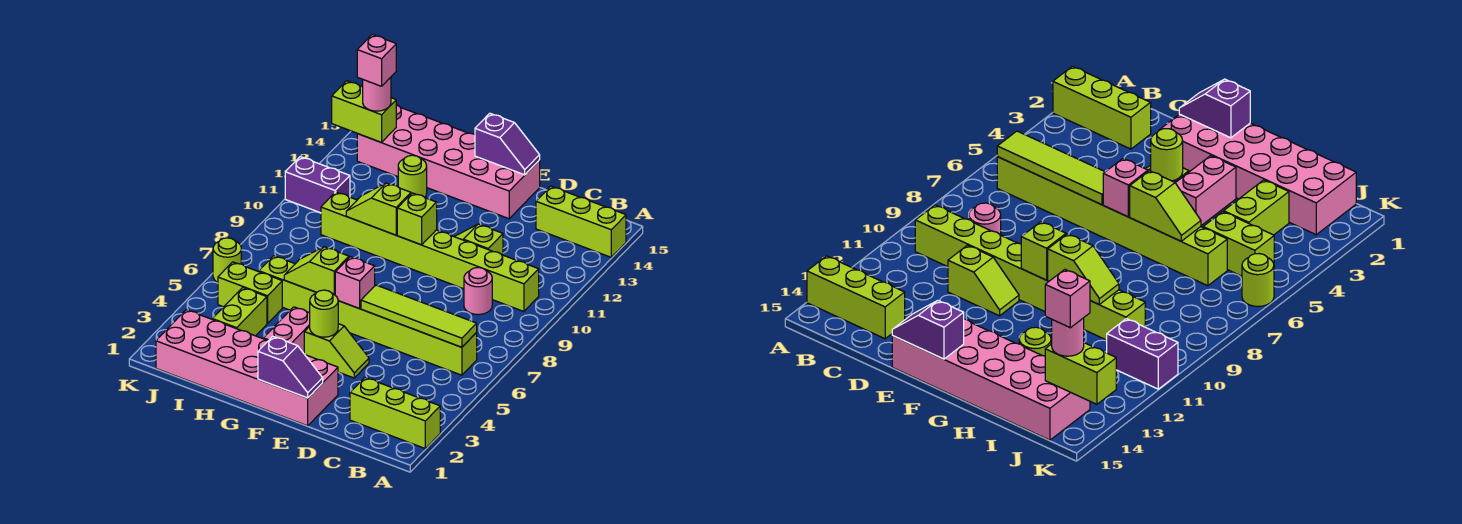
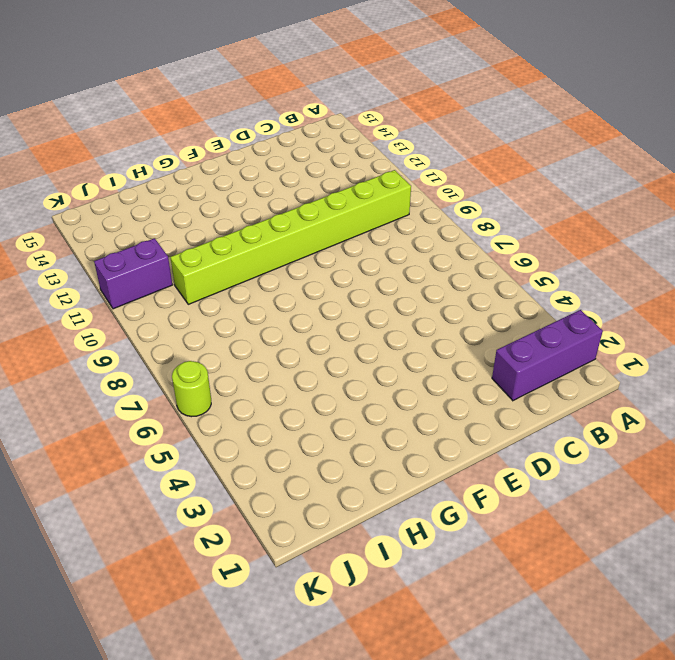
purple brick A2:C2 level 1 -> lime brick A2:C2 level 1
none -> lime brick A14:C14 level 1
none -> lime brick B6:I6 level 1
none -> pink round brick C9 level 1

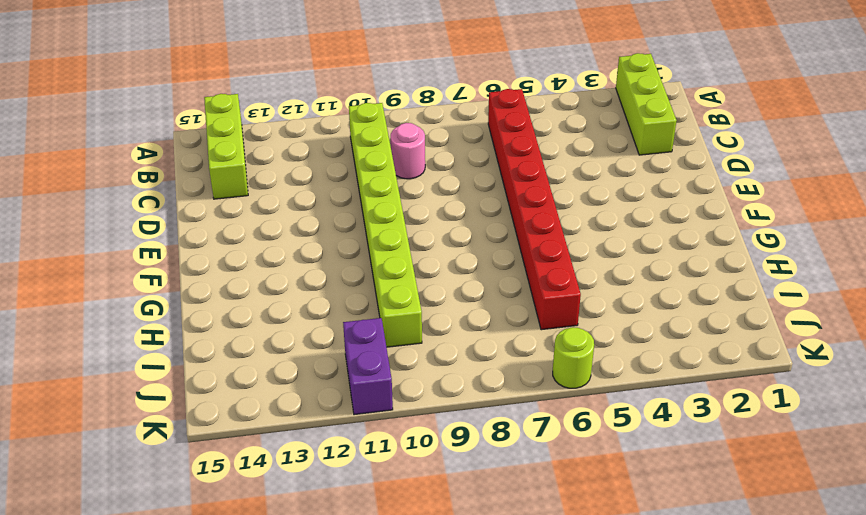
red brick B6:I6 level 1 -> lime brick B6:I6 level 1
none -> lime slope D11:E11 level 1 top D
none -> pink brick E1:J2 level 1
none -> lime slope E4:F4 level 1 top F

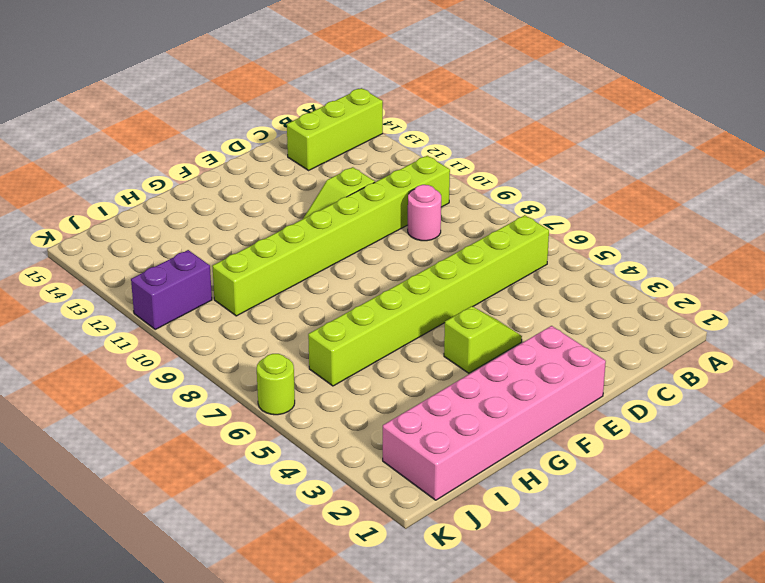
none -> lime brick A2:C2 level 1
none -> pink brick E14:J15 level 1
none -> pink brick G3:G4 level 1

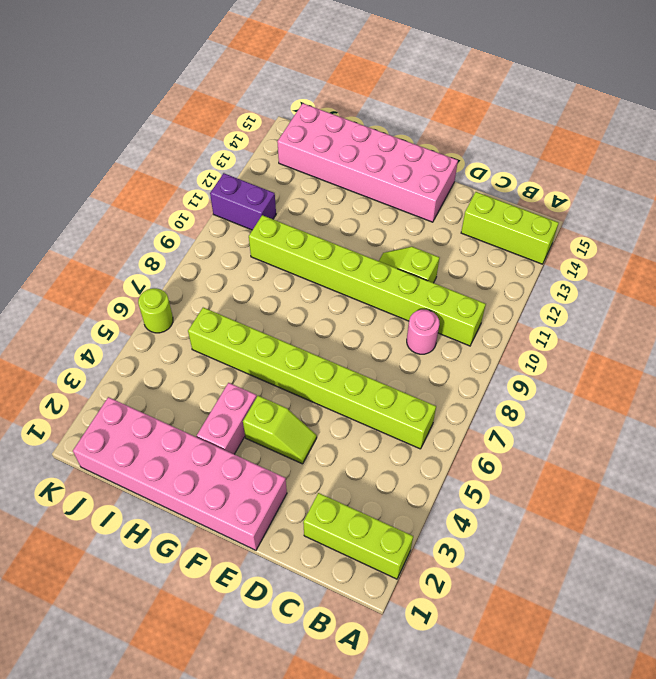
none -> lime round brick H13 level 1
none -> lime brick I3:I4 level 1
none -> lime brick I5:J5 level 1

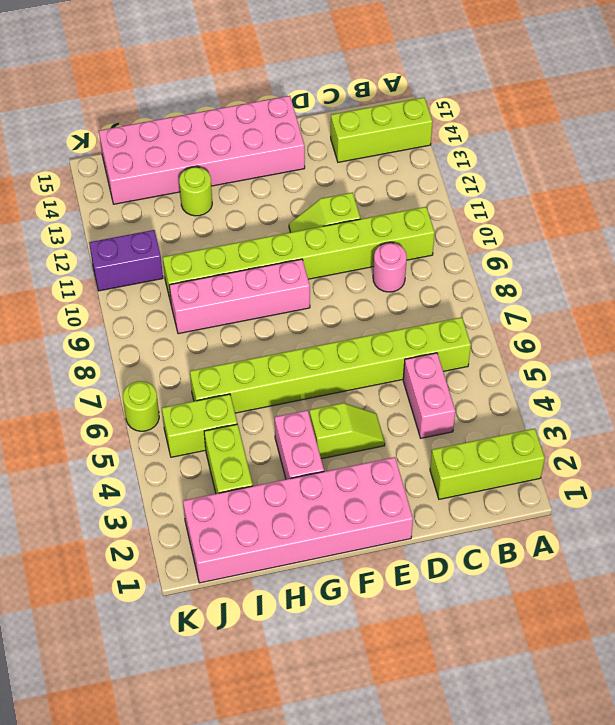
pink brick C4:C5 level 1 -> none
pink brick F9:I9 level 1 -> none
none -> lime tile B6:E6 level 2
none -> purple slope E1:F1 level 2 top F
none -> purple slope E15:F15 level 2 top F

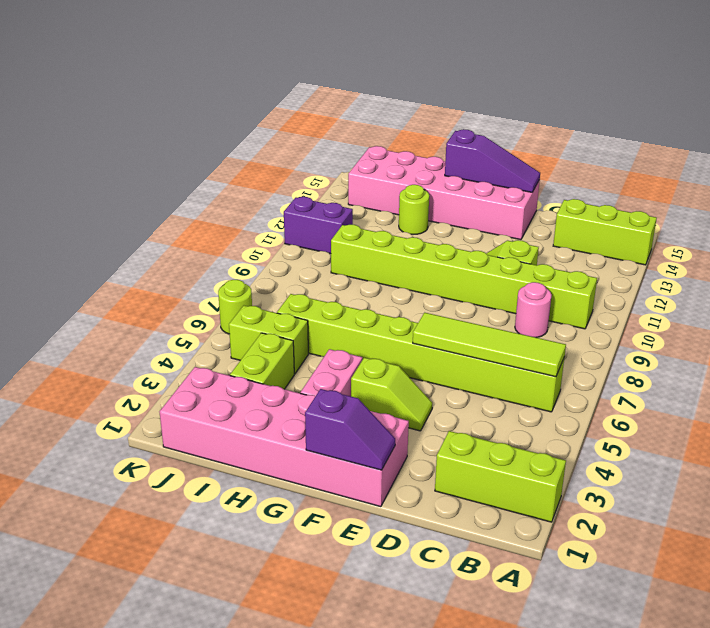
purple slope E15:G15 level 2 top G -> purple slope E15:F15 level 2 top F
none -> lime round brick F4 level 2
none -> pink brick F6 level 2
none -> lime brick F10 level 2

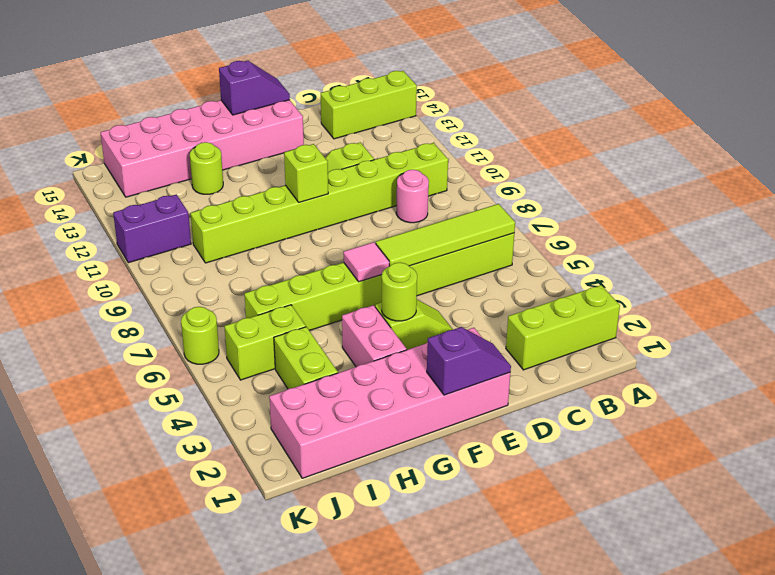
pink tile F6 level 2 -> pink brick F6 level 2
none -> lime slope G6:H6 level 2 top G
none -> lime slope G10:H10 level 2 top G
none -> lime brick J14:K14 level 2

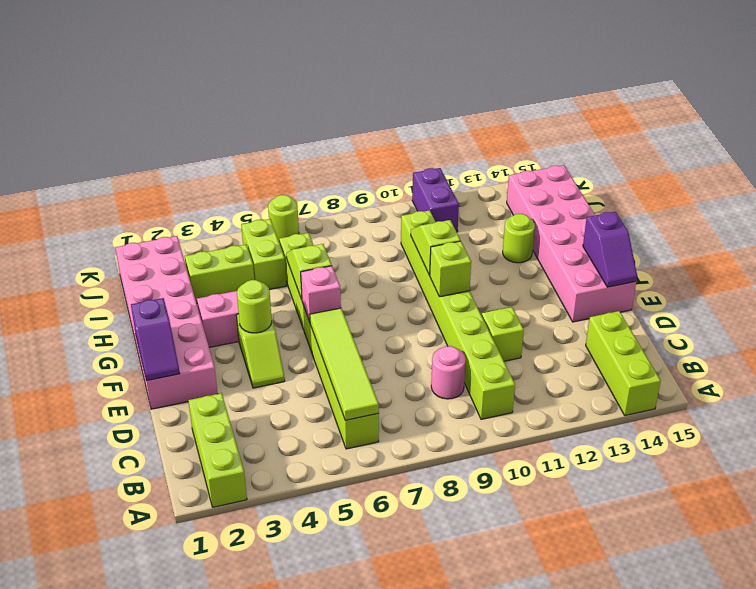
none -> lime brick J14:K14 level 2
none -> pink round brick J14 level 3
none -> pink brick J14 level 4

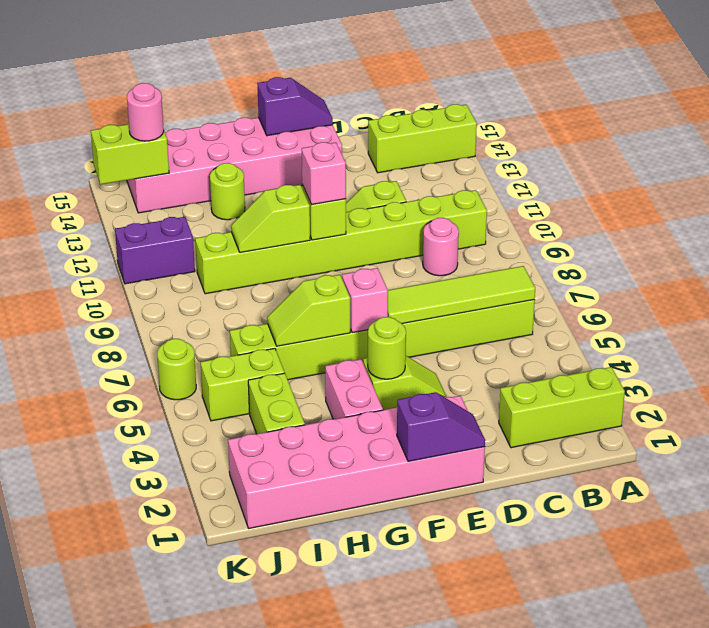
pink brick F10 level 3 -> pink brick J14 level 4

